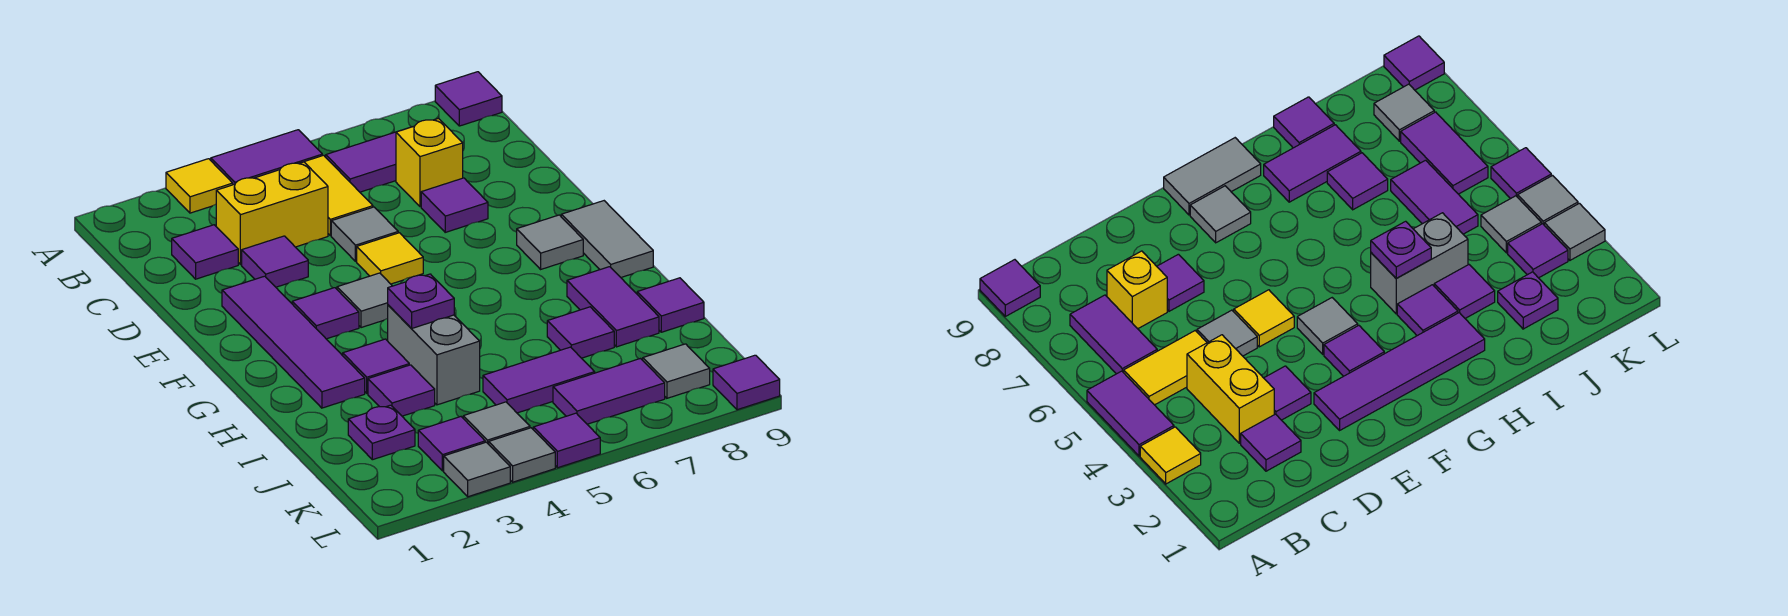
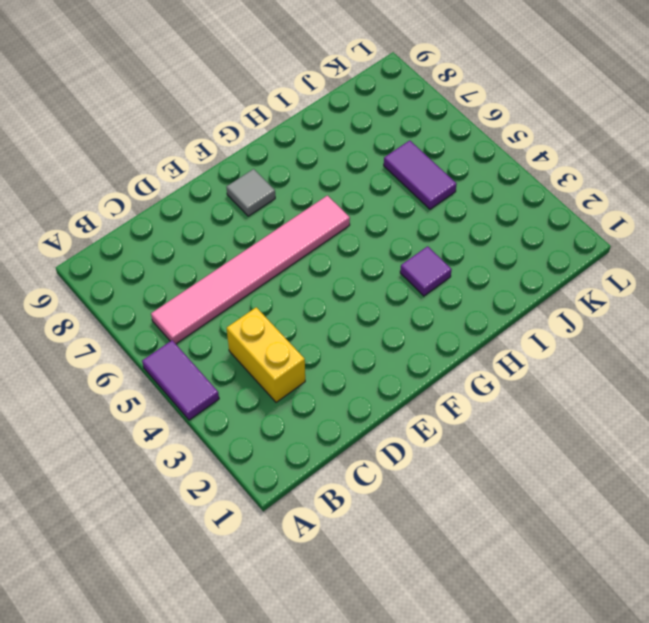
pink tile B6:G6 level 1 -> purple tile B6:B7 level 1
none -> yellow tile A3 level 1
none -> purple tile A9 level 1
none -> yellow tile B5:C5 level 1
none -> purple tile C2 level 1

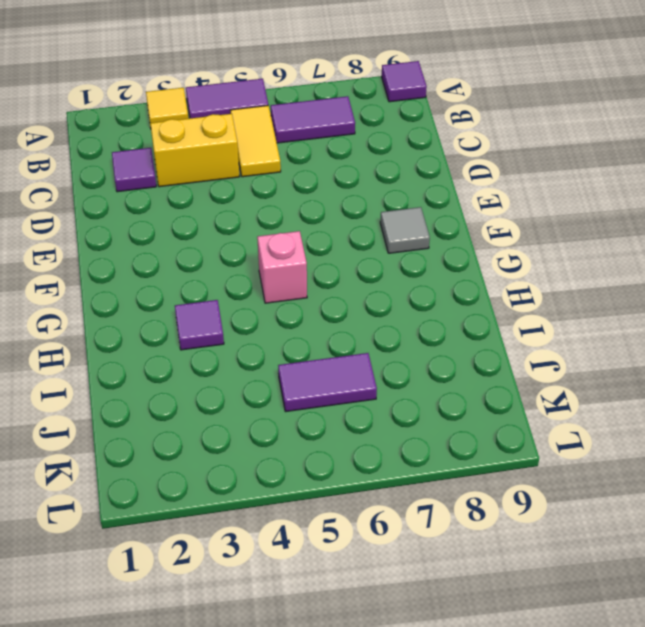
pink brick G5 level 1 -> none
none -> yellow brick C7 level 1
none -> purple tile D3 level 1
none -> grey tile D5 level 1
none -> purple tile D7 level 1

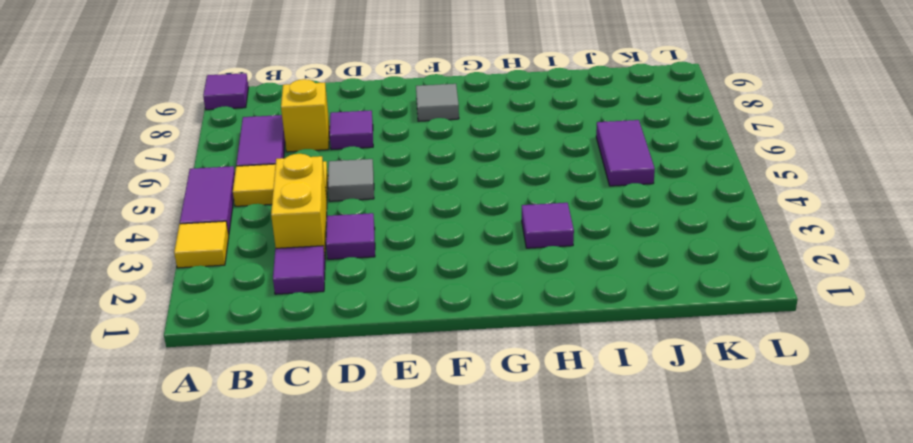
none -> purple tile E2:H2 level 1
none -> yellow tile E5 level 1
none -> purple tile F3 level 1
none -> grey tile F4 level 1

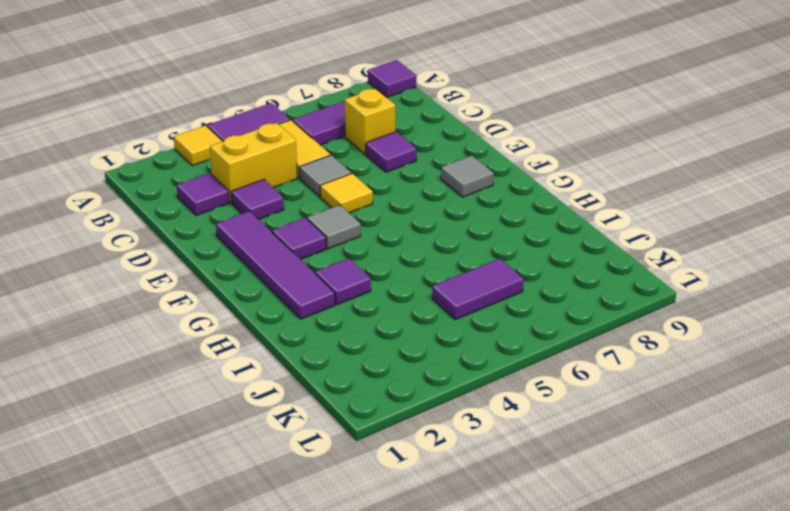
none -> grey tile F9:G9 level 1
none -> grey brick H4:I4 level 1
none -> purple tile H8:I8 level 1
none -> purple tile I3 level 1

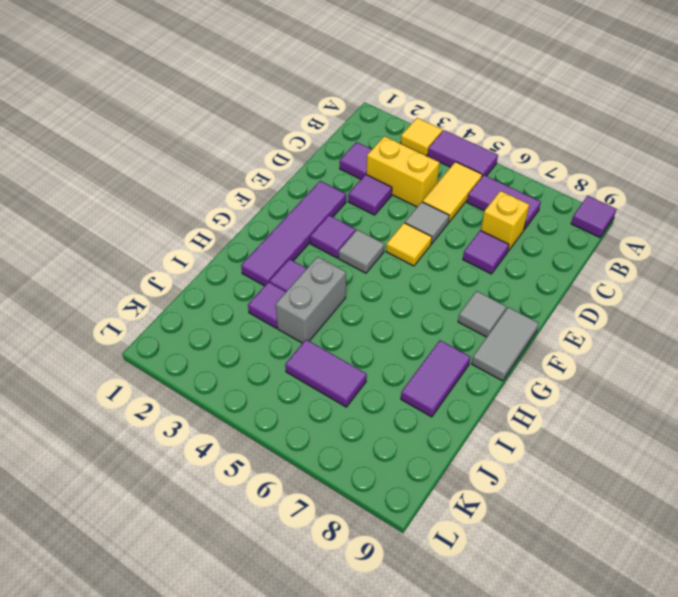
none -> purple tile I7 level 1
none -> purple tile I9 level 1
none -> purple plate J2 level 1
none -> purple tile K3 level 1

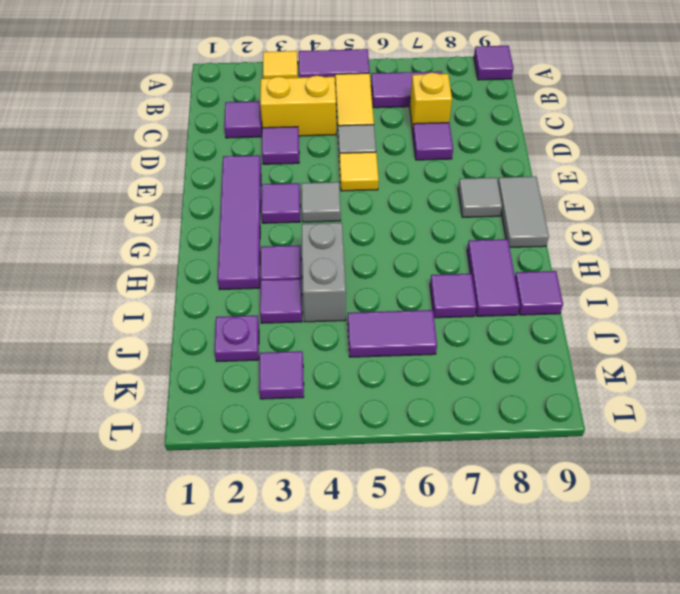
none -> grey tile K4 level 1
none -> purple tile K6:K7 level 1
none -> grey tile K8 level 1
none -> grey tile L3 level 1

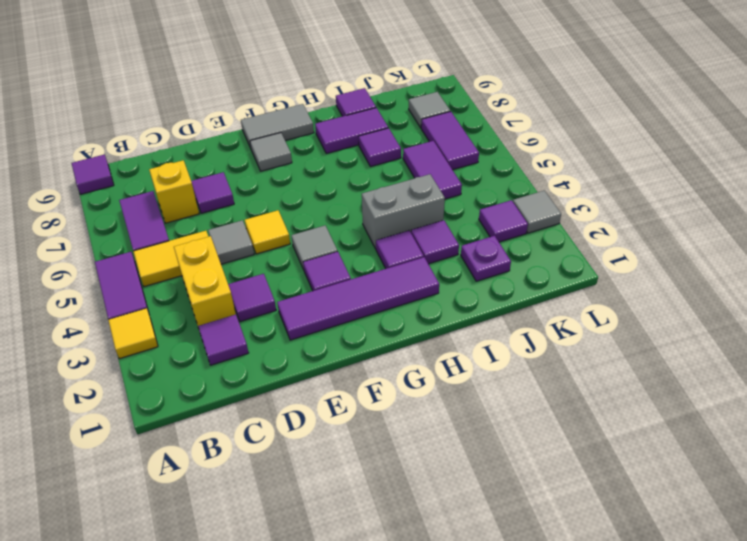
none -> grey tile K4 level 1
none -> grey tile L4 level 1
none -> purple tile L5 level 1
none -> purple tile L9 level 1

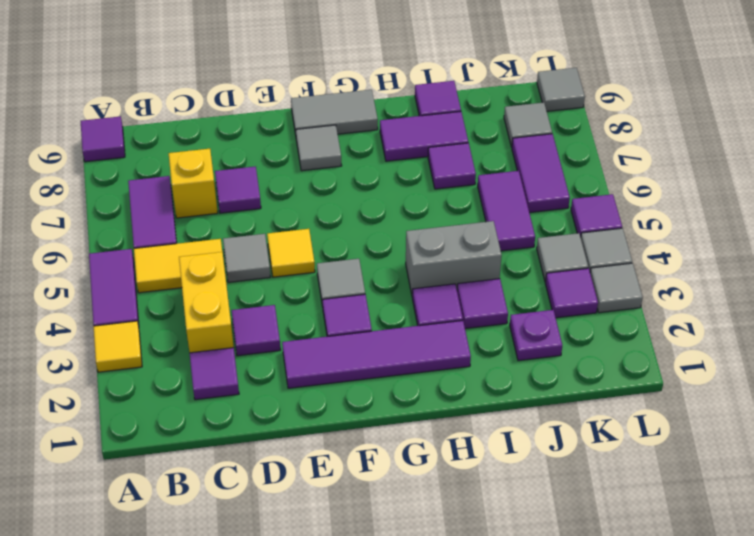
grey tile L9 level 1 -> purple tile L9 level 1
none -> purple plate H4 level 2

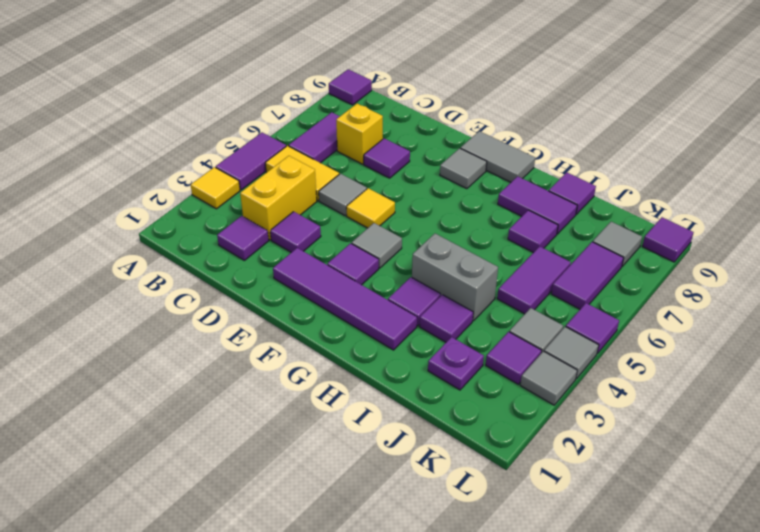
none -> purple plate H4 level 2

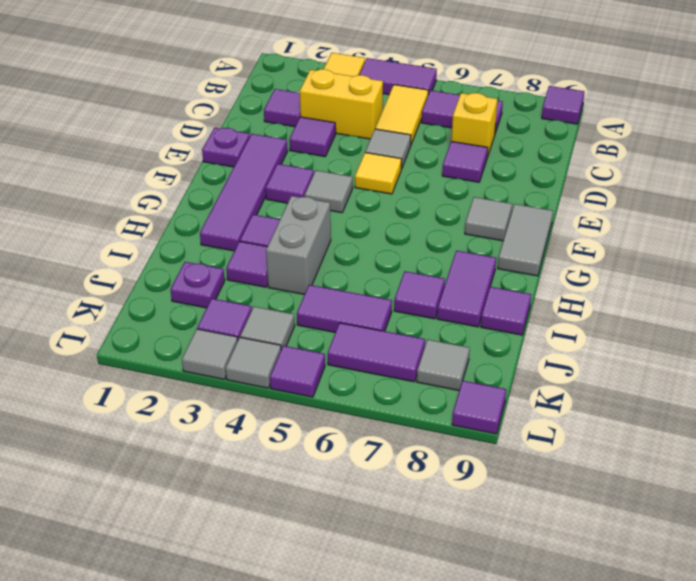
purple plate E1 level 1 -> purple plate H4 level 2

